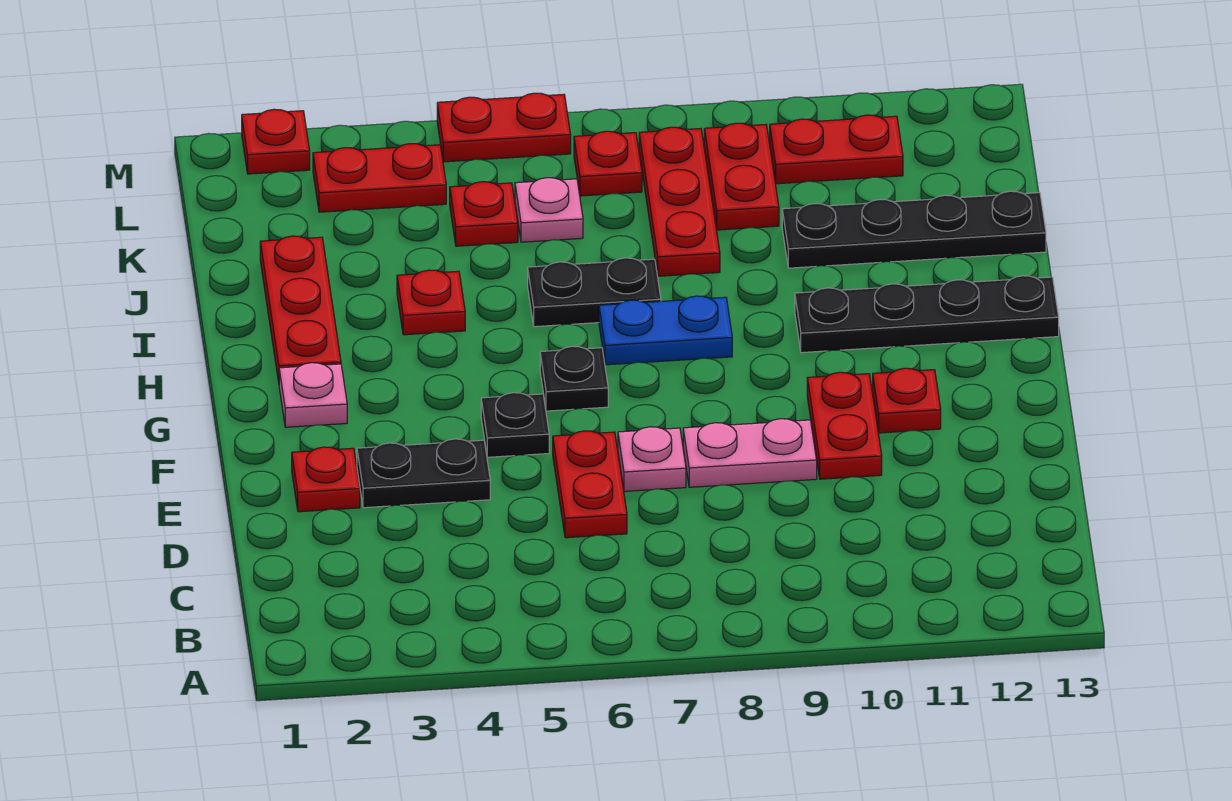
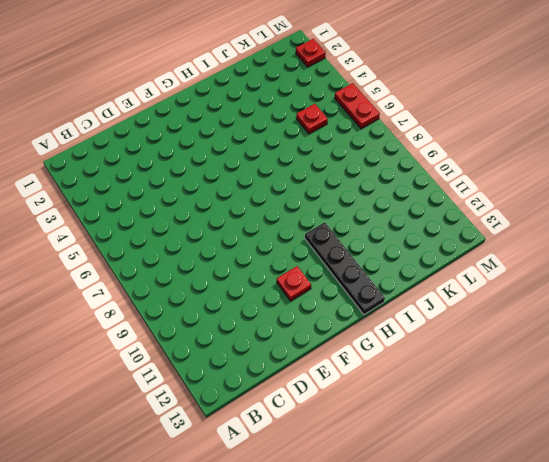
none -> red plate D6:E6 level 1
none -> red plate E2 level 1
none -> black plate E3:E4 level 1

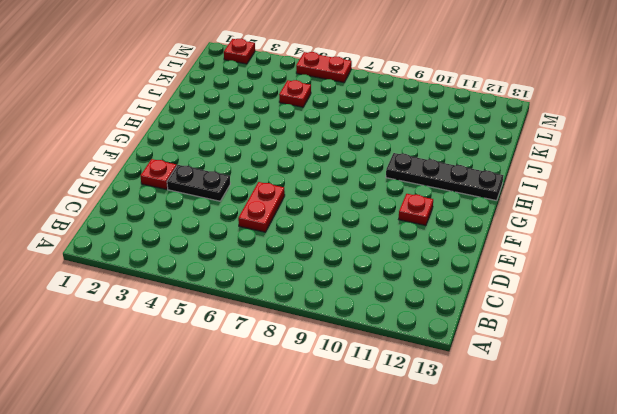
none -> pink plate E7 level 1
none -> pink plate E8:E9 level 1
none -> red plate E10:F10 level 1

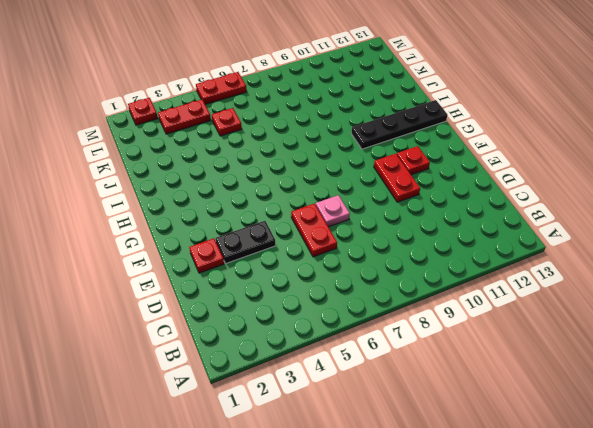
none -> pink plate E8:E9 level 1
none -> black plate F5 level 1
none -> pink plate G2 level 1

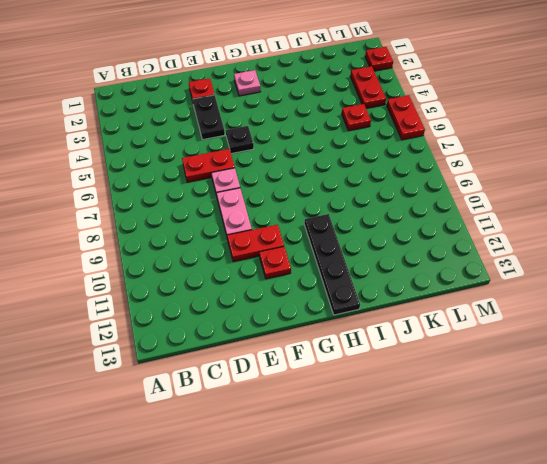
none -> black plate G6 level 1
none -> red plate H2:J2 level 1
none -> blue plate H7:H8 level 1

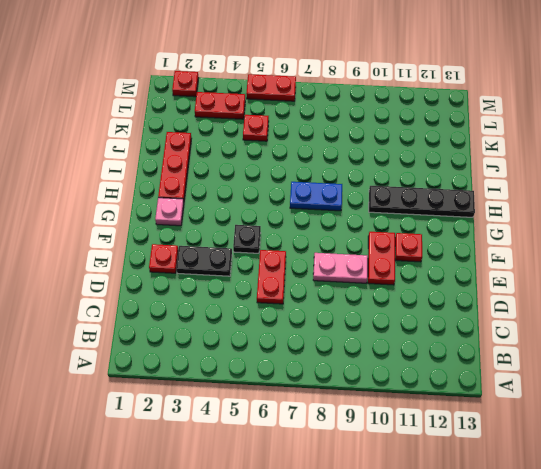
none -> pink plate E7 level 1
none -> black plate G6 level 1
none -> red plate I4 level 1

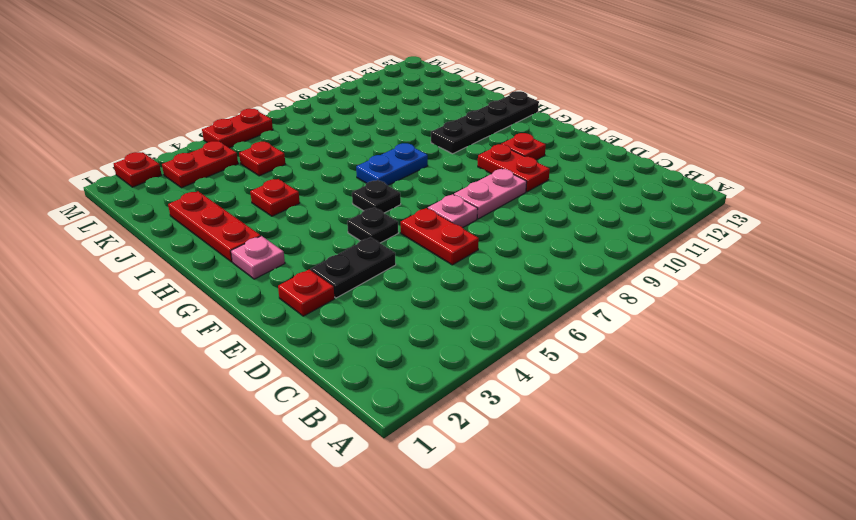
none -> black plate I6:I7 level 1
none -> red plate J8:L8 level 1
none -> black plate J10:J13 level 1

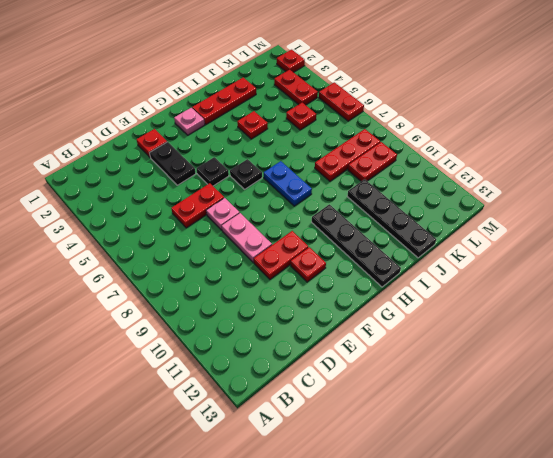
none -> black plate I6:I7 level 1
none -> pink plate K6 level 1
none -> red plate L7 level 1

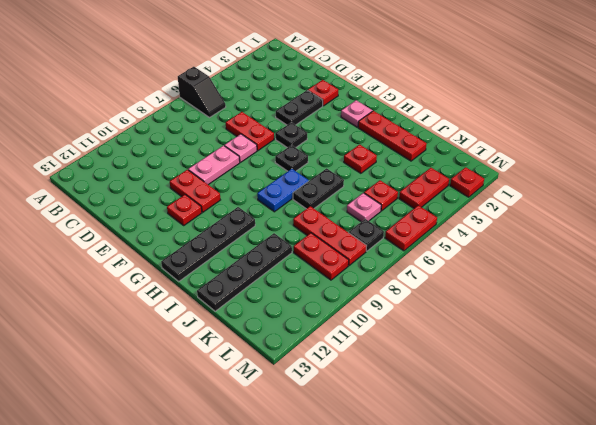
black slope A6:B6 level 1 top A -> none
black plate L7 level 1 -> red plate L7 level 1
none -> red plate L10:L11 level 1

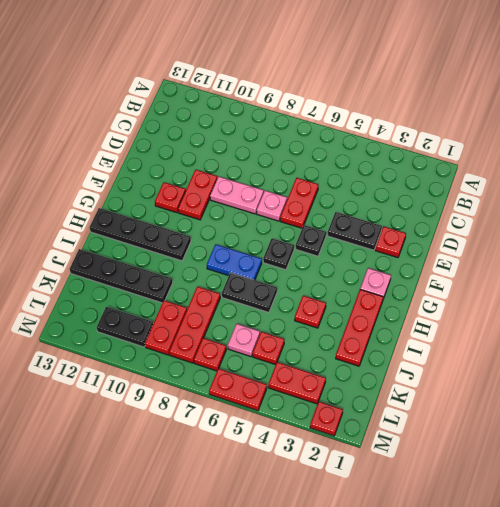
black plate L10:L11 level 1 -> red plate L10:L11 level 1

